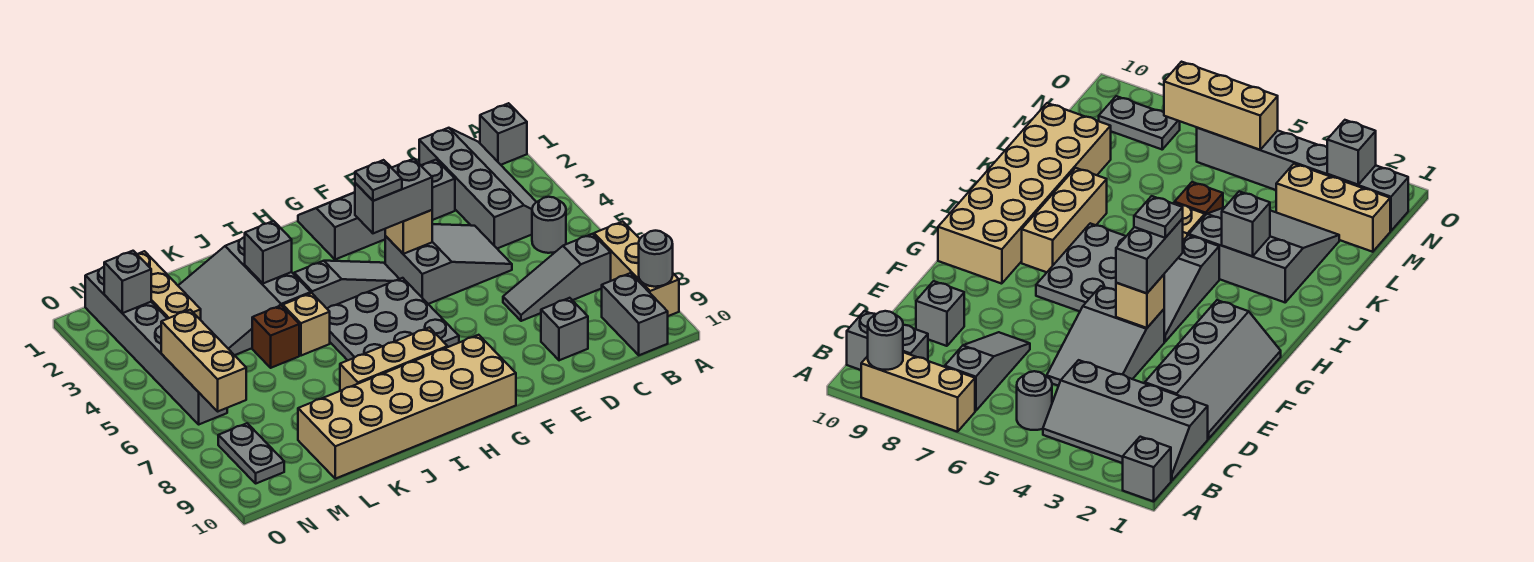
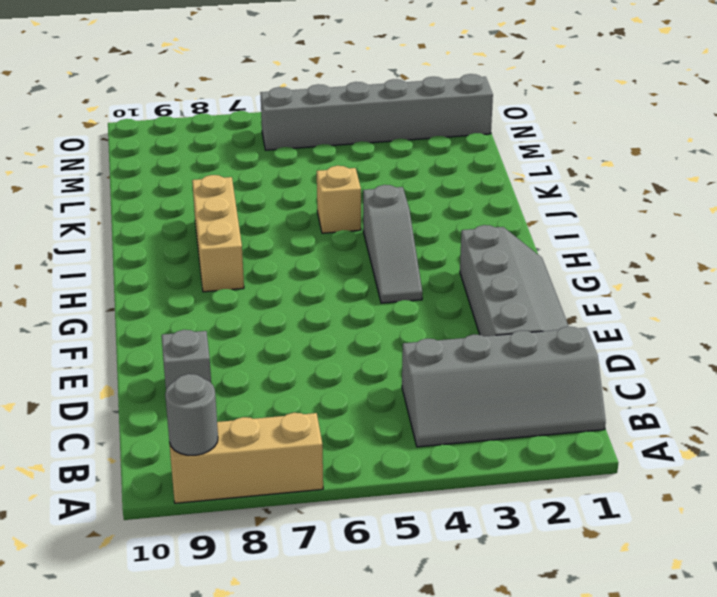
none -> grey brick A1 level 1
none -> grey round brick B5 level 1
none -> grey slope B7:D7 level 1 top B

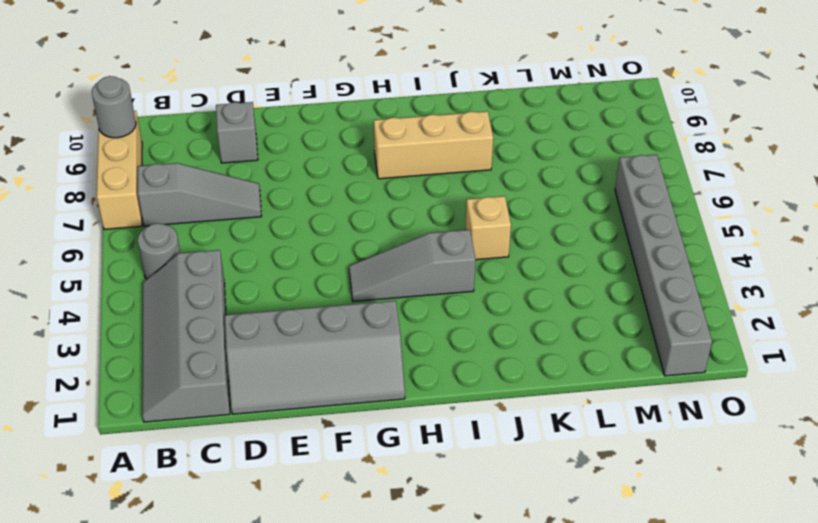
none -> grey brick A1 level 1
none -> grey brick B9:B10 level 1
none -> grey slope D4:F5 level 1 top F

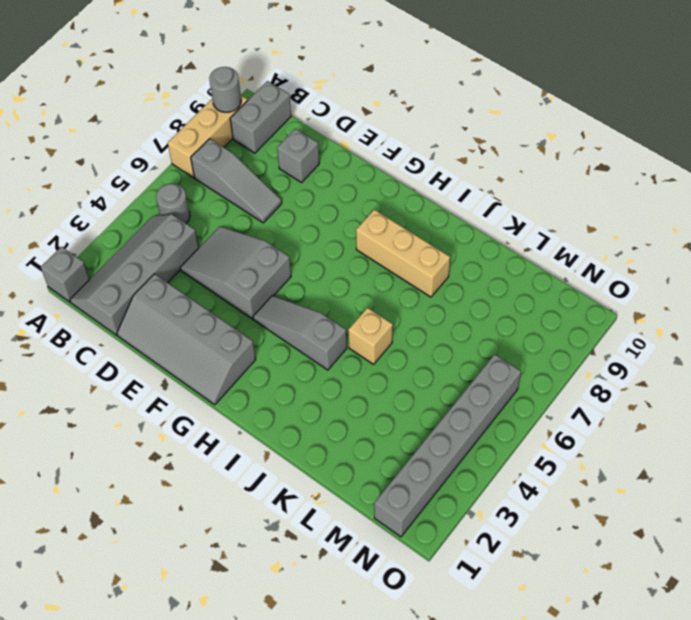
none -> grey plate G5:I7 level 1
none -> tan brick G9:L10 level 1
none -> grey slope J2:L4 level 1 top J

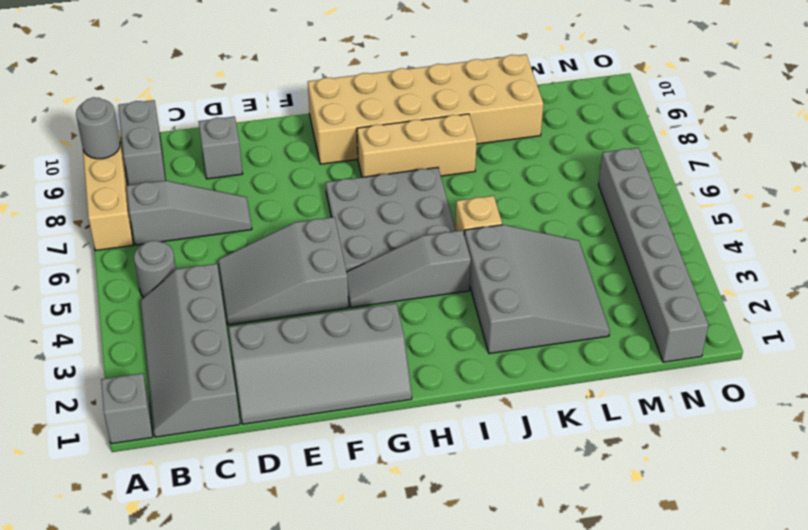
none -> brown brick K5 level 1
none -> tan brick M1:M3 level 1
none -> grey plate N8:N9 level 1

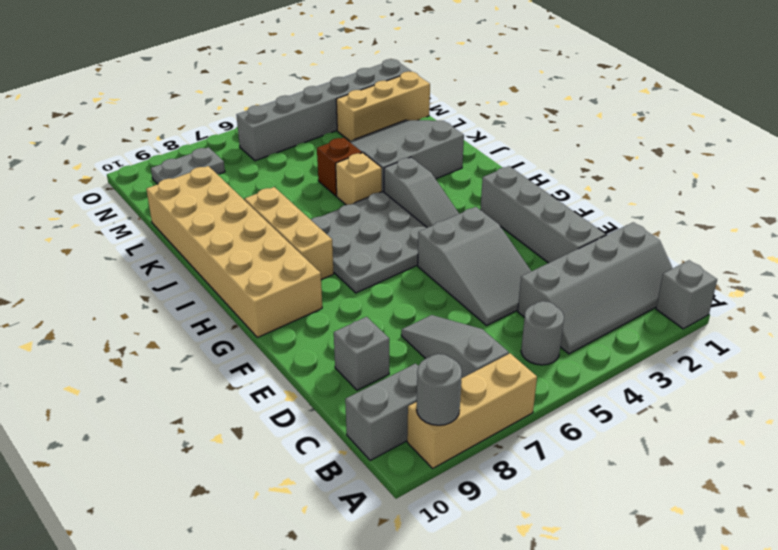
none -> tan brick F4 level 2
none -> grey brick J3 level 2
none -> grey brick N2 level 2

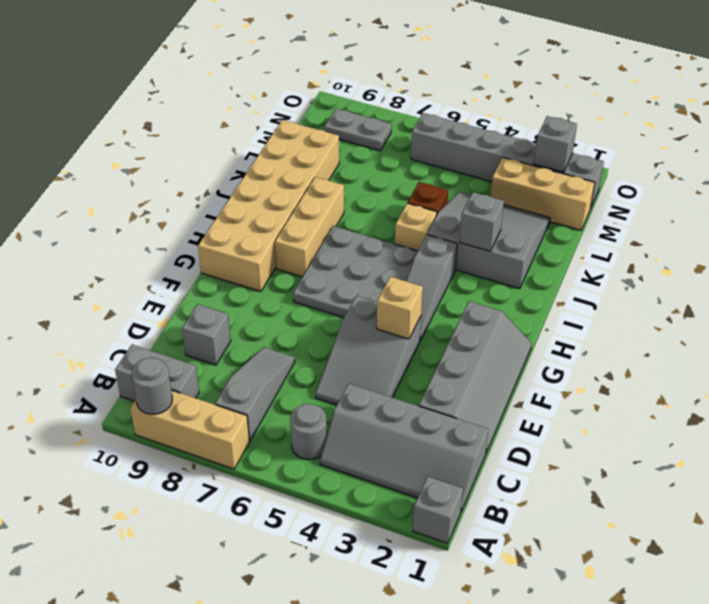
none -> tan brick N5:N7 level 2
none -> grey brick F4:G4 level 3
none -> grey plate G4 level 4

